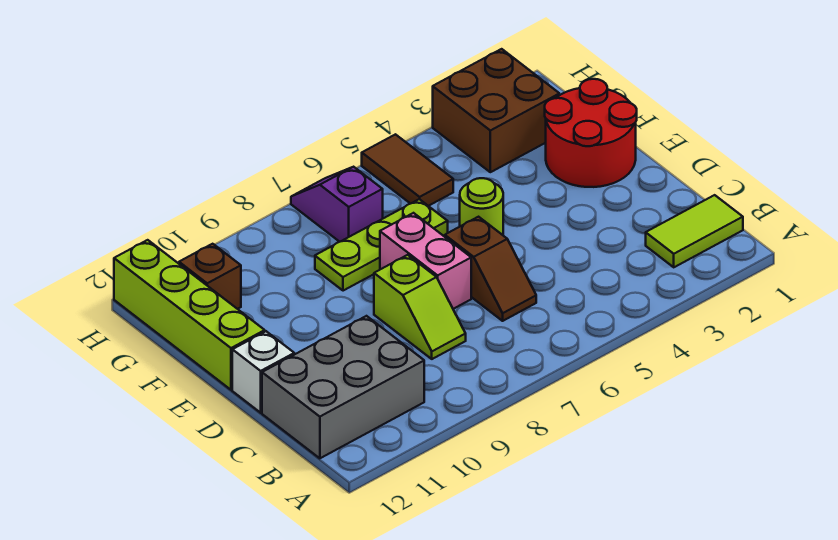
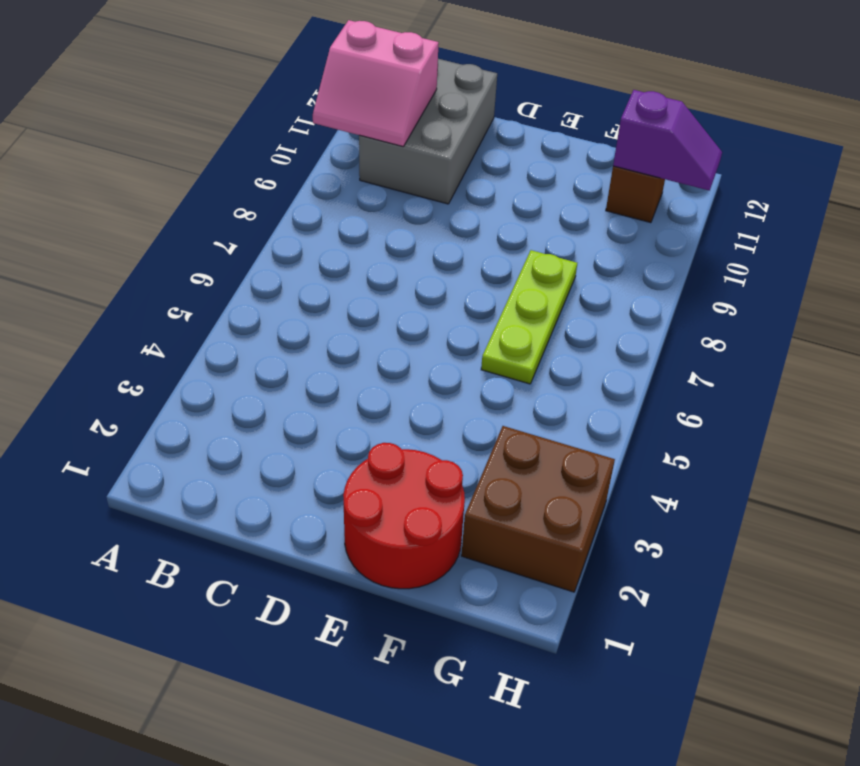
pink slope A10:B11 level 2 top 11 -> none
purple slope G11:H11 level 2 top G -> purple slope G7:H7 level 1 top G
none -> lime tile B1:B2 level 1
none -> brown slope C6:D6 level 1 top D
none -> lime slope C8:D8 level 1 top D

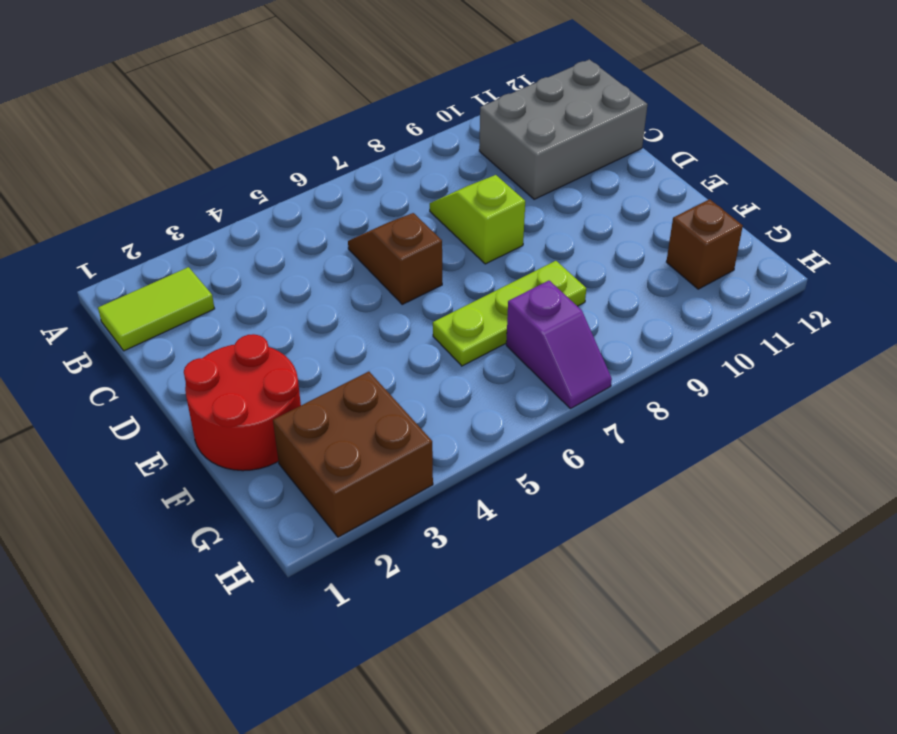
none -> pink brick D7:E7 level 1
none -> white brick D12 level 1
none -> lime round brick E5 level 1

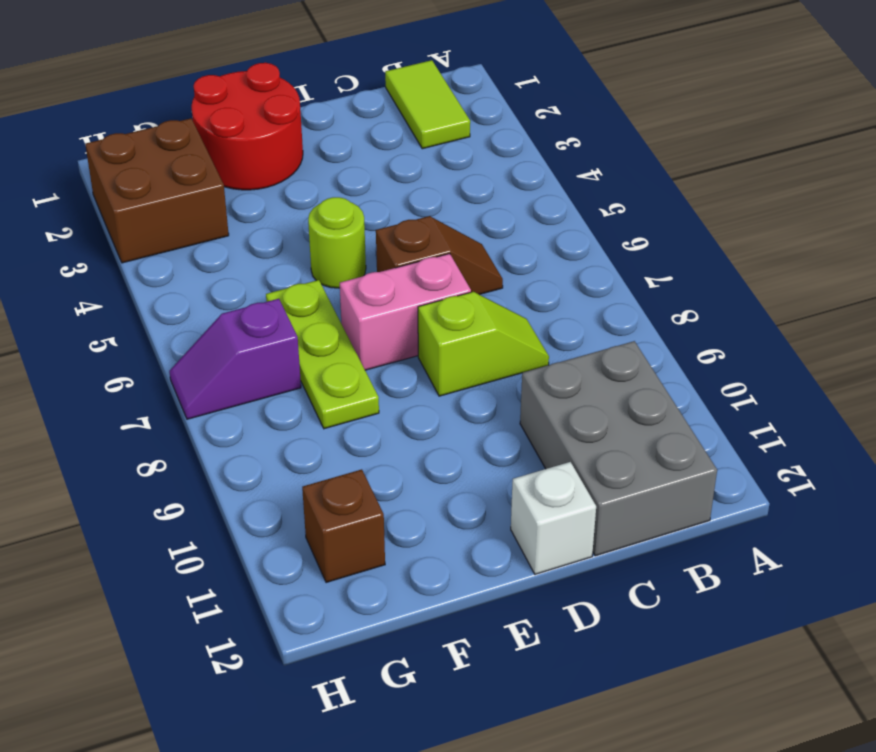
none -> lime brick E12:H12 level 1
none -> brown tile G5:H5 level 1

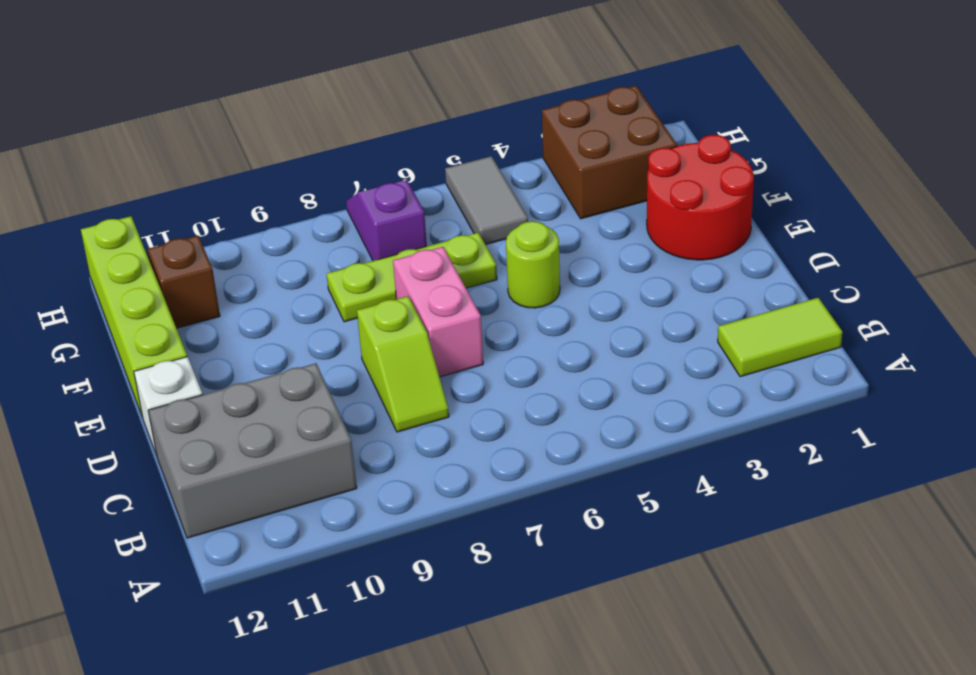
grey tile G5:H5 level 1 -> brown tile G5:H5 level 1
none -> brown slope C6:D6 level 1 top D

